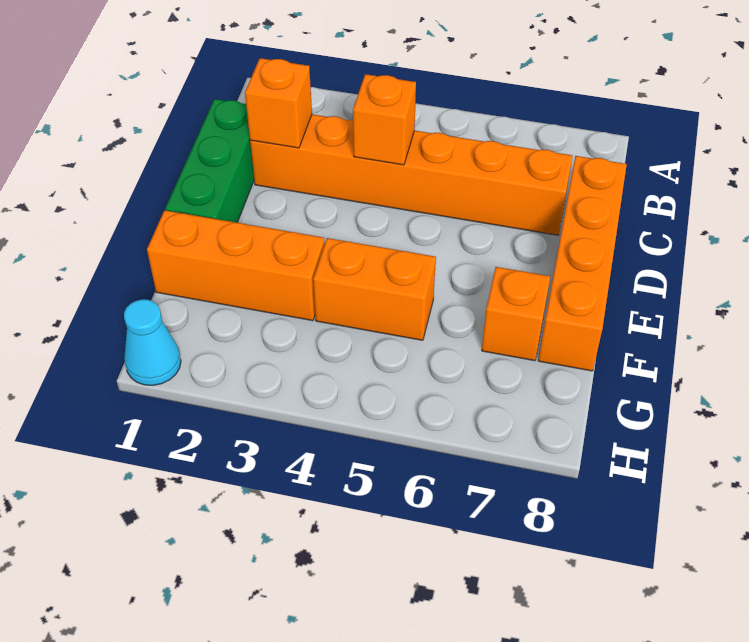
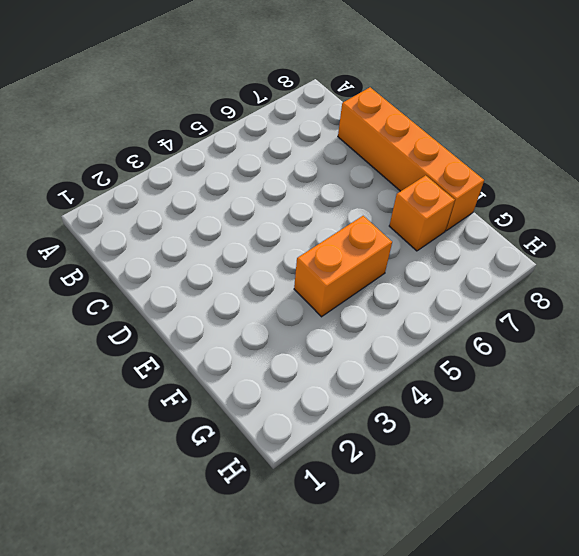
none -> green brick C1:E1 level 1
none -> orange brick C2:C7 level 1

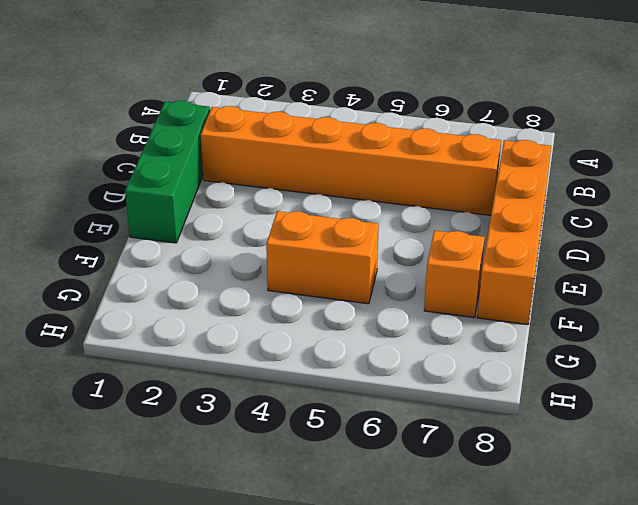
none -> orange brick F1:F3 level 1
none -> cyan cone H1 level 1

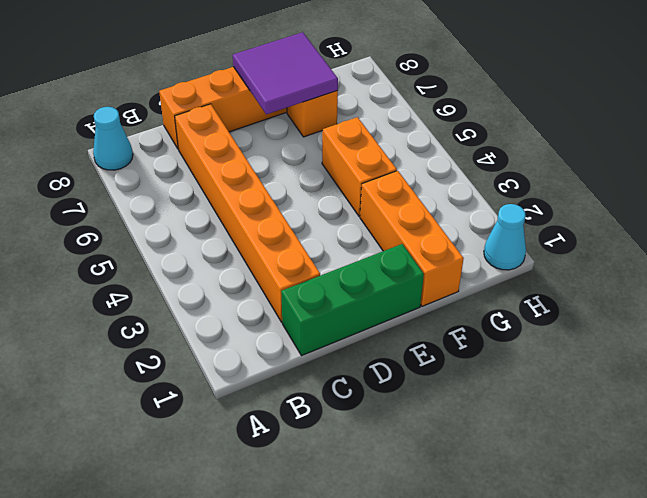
cyan cone A8 level 1 -> none
purple tile E7:F8 level 2 -> none
none -> orange brick C2 level 2
none -> orange brick C4 level 2

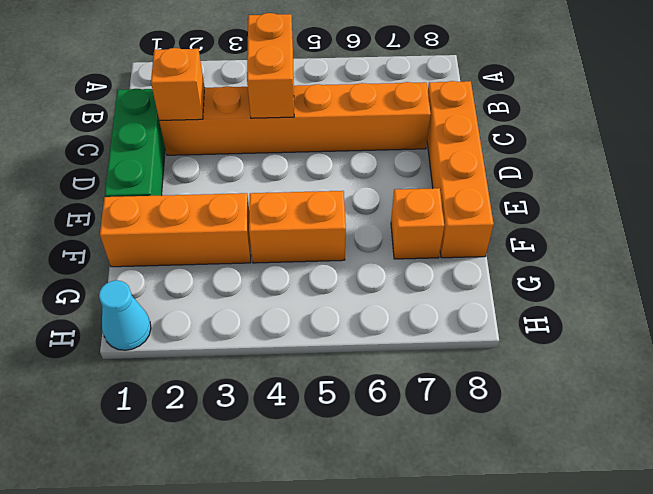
orange brick B4:C4 level 2 -> orange brick C4 level 2

